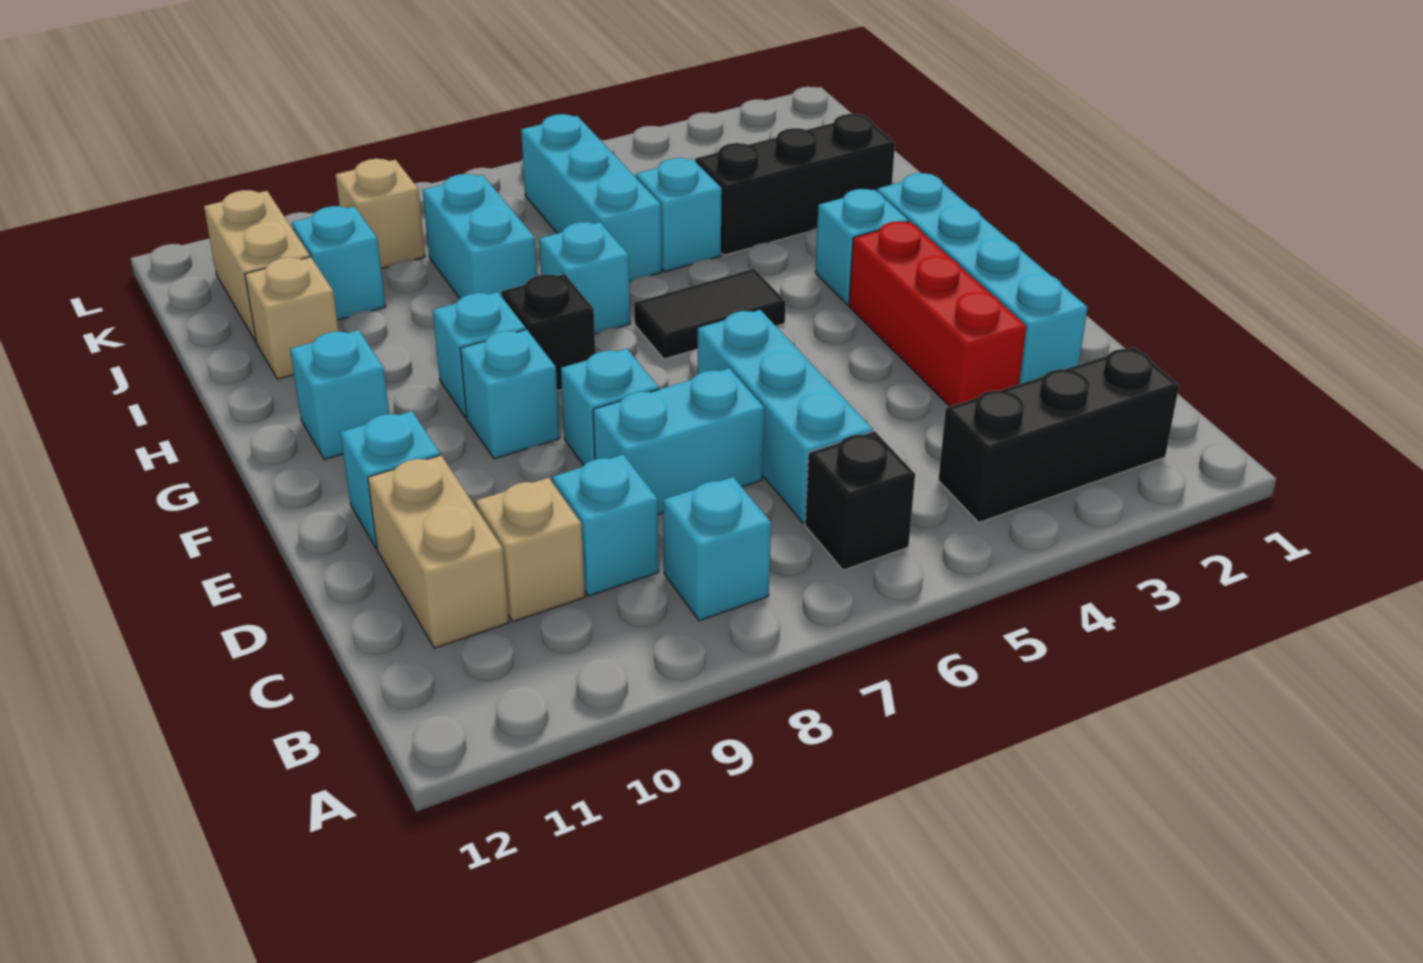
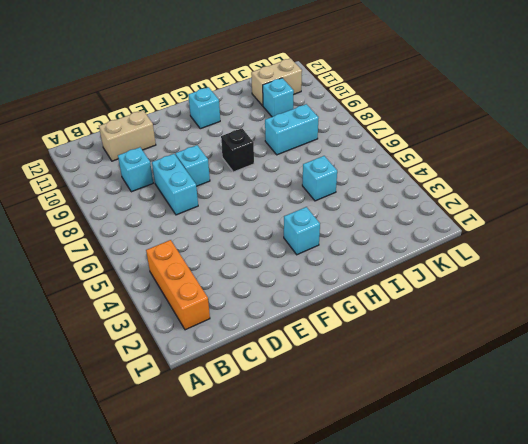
orange brick B2:B4 level 1 -> black brick B2:B4 level 1
none -> black brick B6 level 1
none -> cyan brick B8 level 1
none -> cyan brick C6:E6 level 1

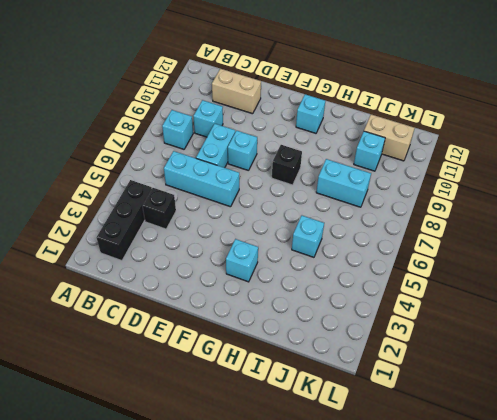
black brick C4 level 1 -> black brick B6 level 1
none -> tan brick C10 level 1
none -> cyan brick D2:G2 level 1
none -> red brick D3:F3 level 1

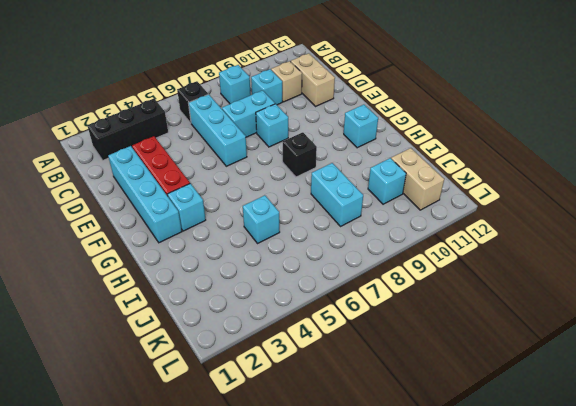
none -> cyan brick E11 level 1
none -> cyan brick F9 level 1
none -> black tile G5:G6 level 1

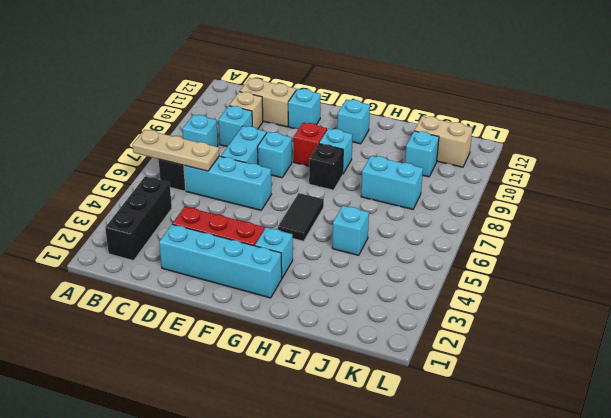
tan plate A6:C6 level 2 -> none
red brick F9 level 1 -> cyan brick F9 level 1
none -> cyan brick H7 level 1
none -> black brick I2:I4 level 1
none -> cyan brick I6:K6 level 1

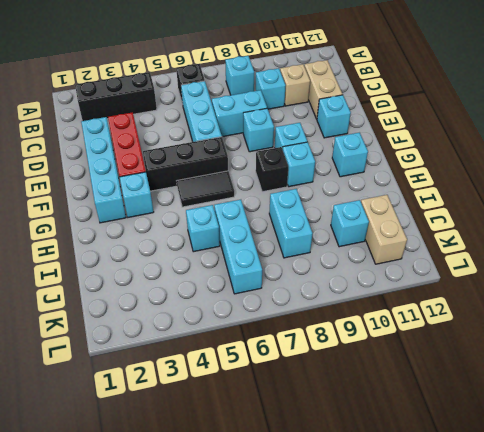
black brick F4:F6 level 1 -> black brick I2:I4 level 1
none -> cyan brick H7 level 1
none -> tan brick I11 level 1
none -> tan brick K9 level 1

